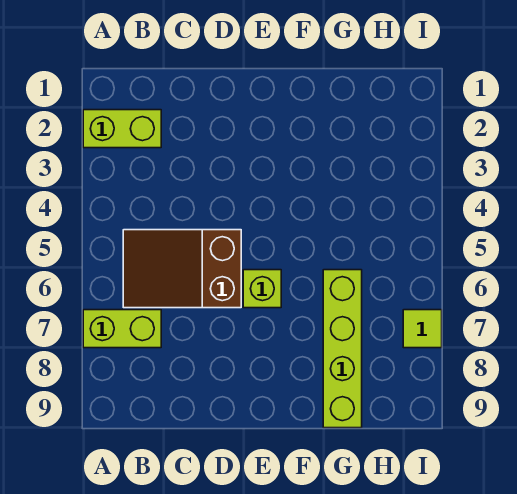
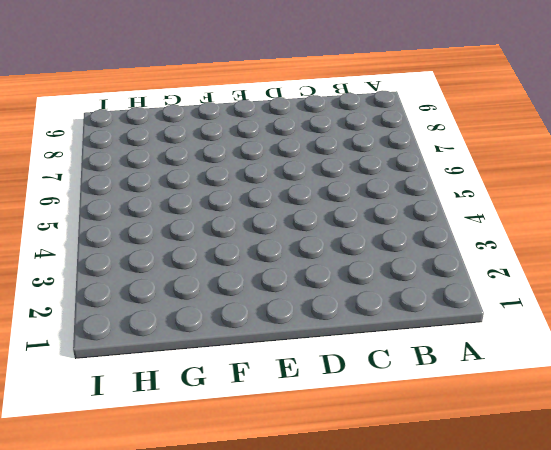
none -> lime brick A2:B2 level 1
none -> lime brick A7:B7 level 1

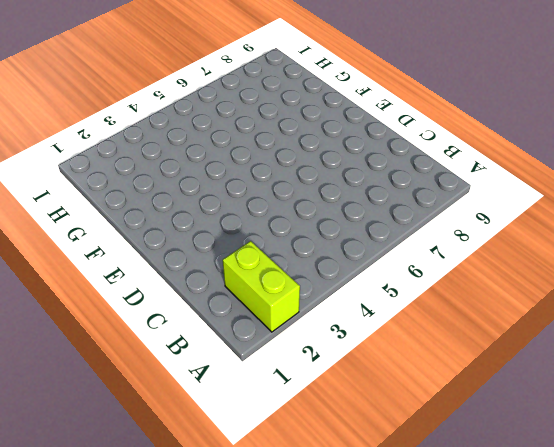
none -> lime brick A7:B7 level 1
none -> brown slope B5:D6 level 1 top D

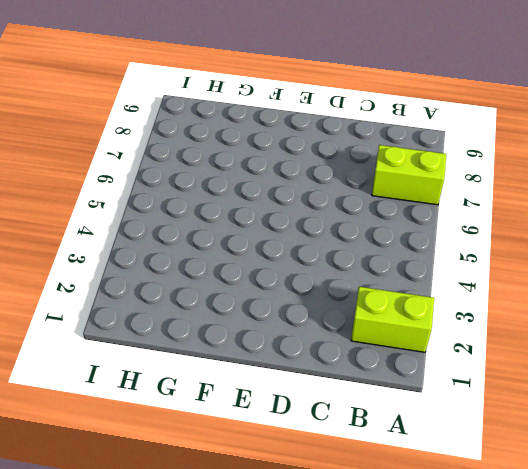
none -> brown slope B5:D6 level 1 top D
none -> lime brick E6 level 1

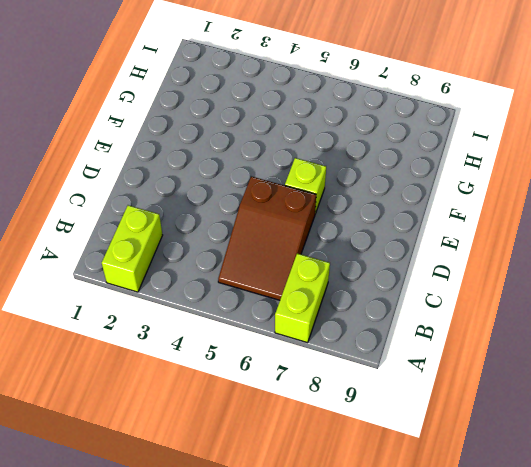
none -> lime brick G6:G9 level 1
none -> lime tile I7 level 1

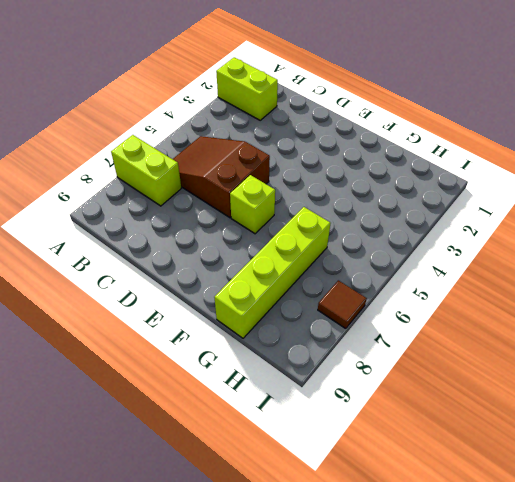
brown tile I7 level 1 -> lime tile I7 level 1

